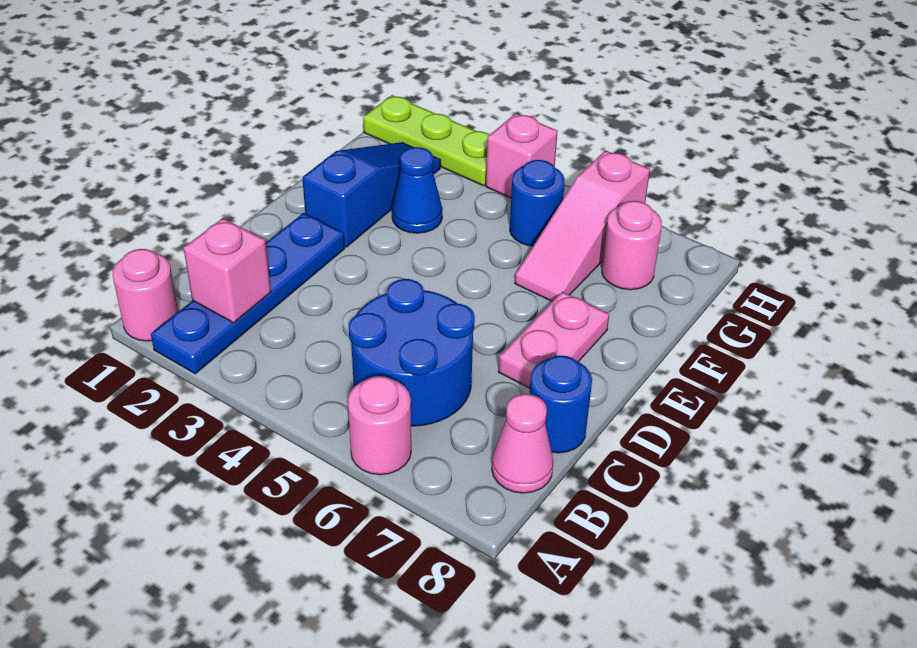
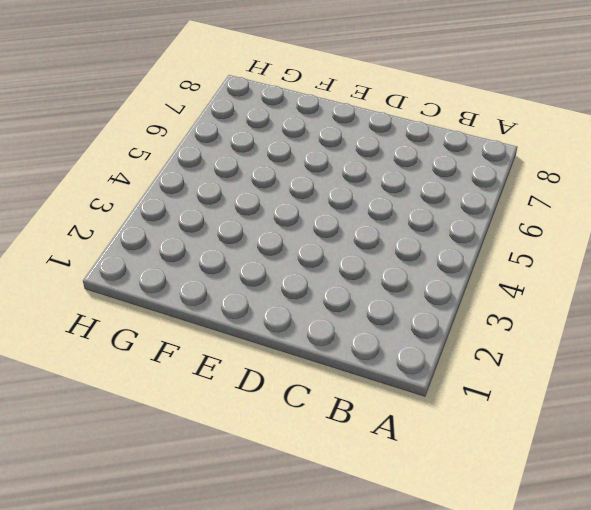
none -> pink round brick A1 level 1
none -> blue plate A2:D2 level 1
none -> pink round brick A6 level 1

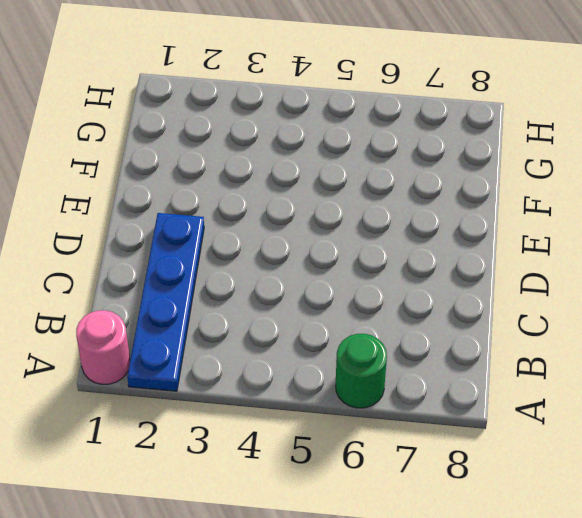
green round brick A6 level 1 -> pink round brick A6 level 1
none -> blue round brick B5:C6 level 1
none -> pink cone B8 level 1
none -> blue round brick C8 level 1

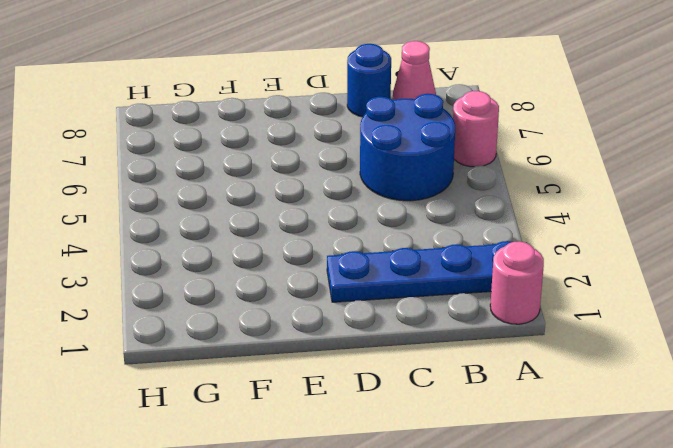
none -> pink plate D7:E7 level 1
none -> blue slope E2:G2 level 1 top E
none -> blue cone F3 level 1

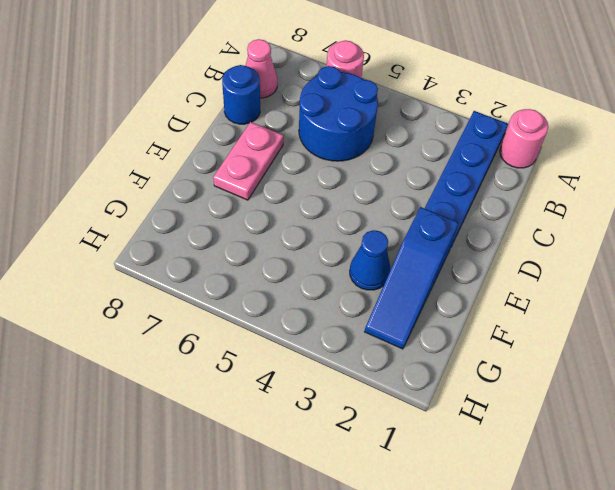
none -> pink slope F6:H6 level 1 top H
none -> blue round brick G5 level 1
none -> pink round brick G7 level 1

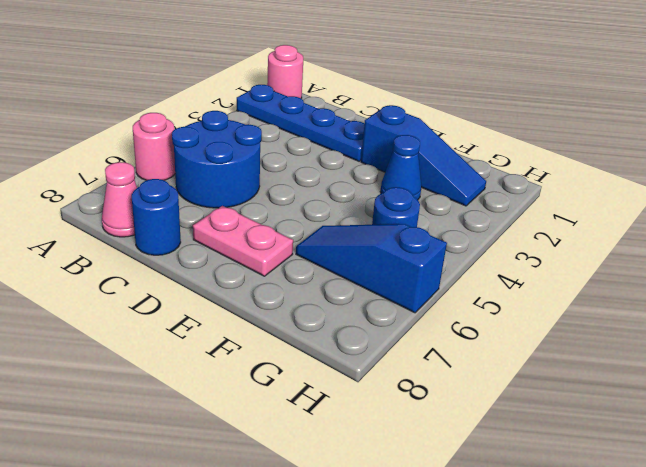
blue slope F6:H6 level 1 top H -> pink slope F6:H6 level 1 top H
none -> pink round brick G7 level 1
none -> lime plate H1:H3 level 1
none -> pink brick H4 level 1

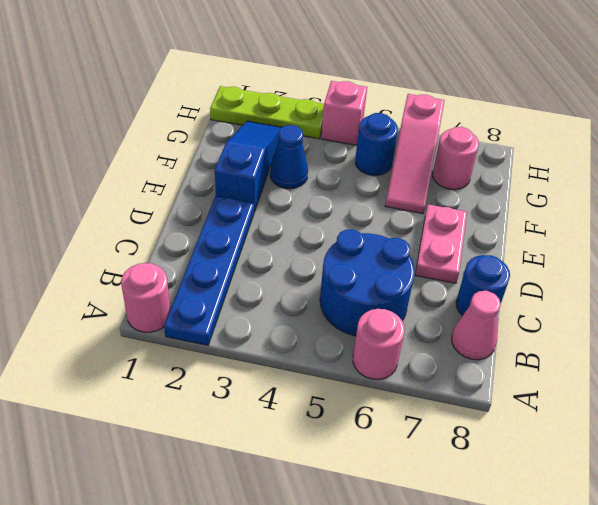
none -> pink brick B2 level 2

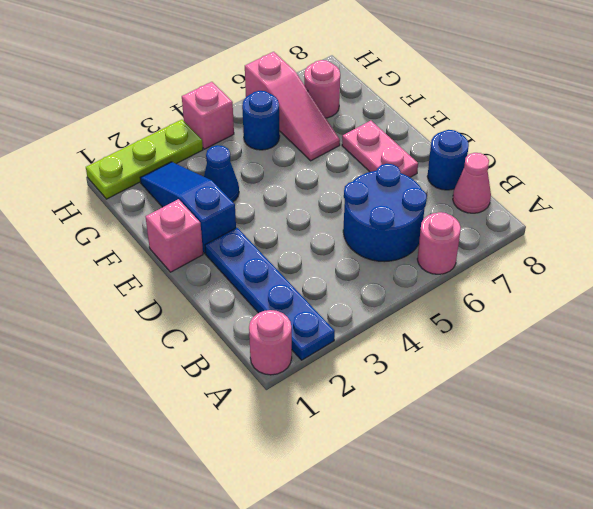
pink brick E1 level 1 -> pink brick B2 level 2

